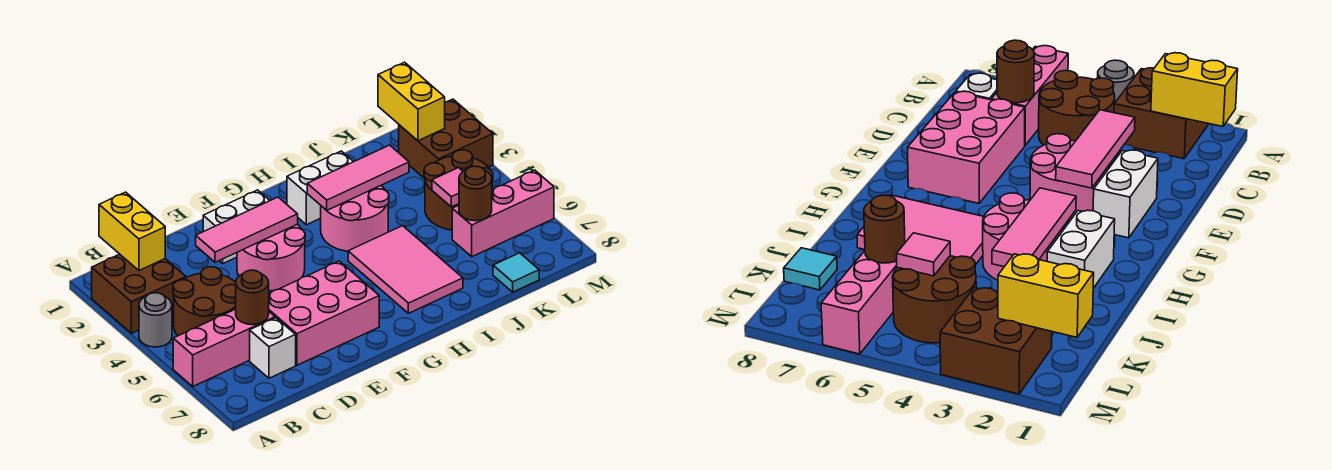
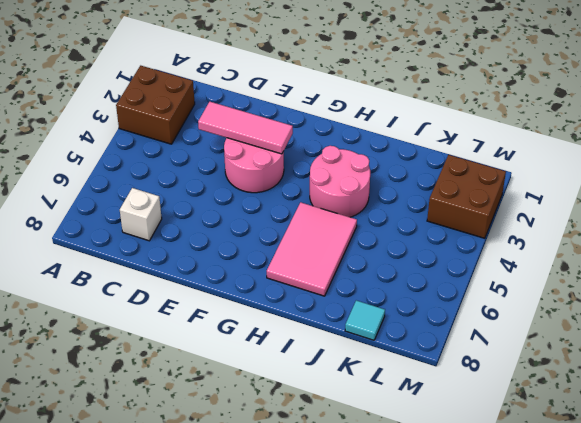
none -> grey round brick A4 level 1
none -> pink brick A6:C6 level 1
none -> brown round brick B4:C5 level 1

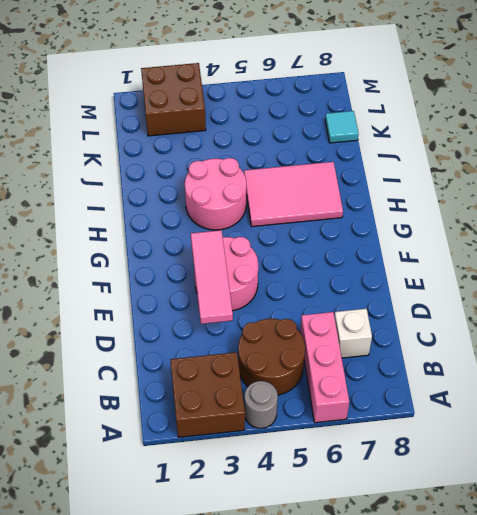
none -> pink brick D6:F7 level 1
none -> white brick E2:F2 level 1
none -> white brick H2:I2 level 1

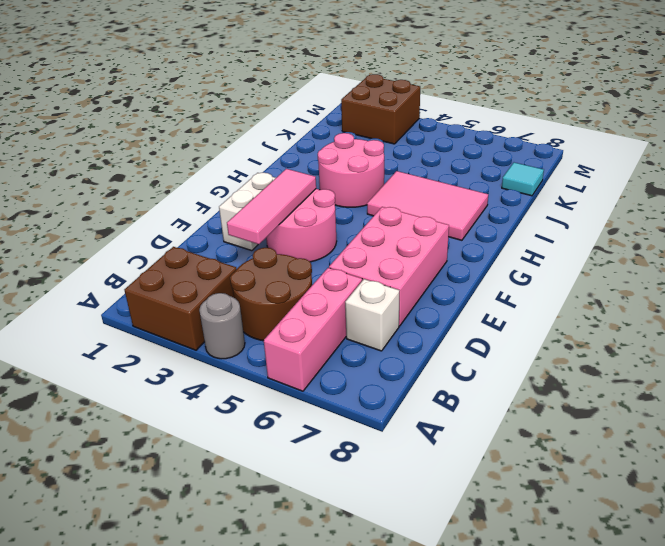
none -> white brick H2:I2 level 1
none -> brown round brick K4:L5 level 1
none -> pink brick K6:M6 level 1

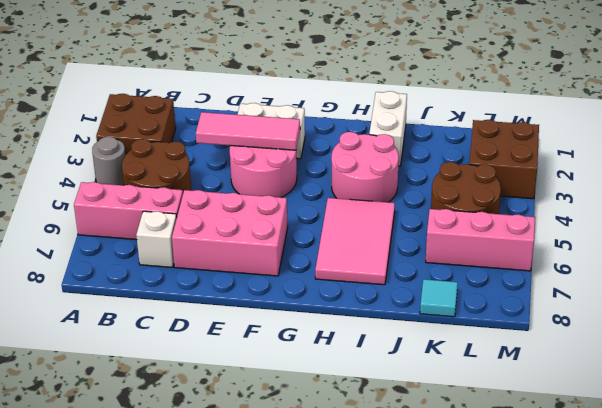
white brick I1:I2 level 1 -> white brick H2:I2 level 1
none -> yellow brick B1:B2 level 2
none -> brown round brick C6 level 2
none -> pink tile H3:J3 level 2

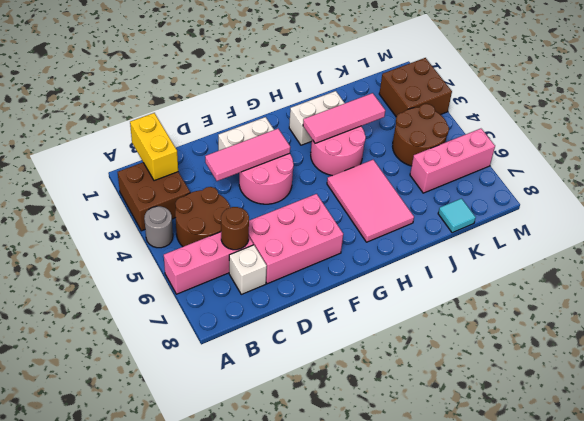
none -> pink tile K5 level 2
none -> brown round brick K6 level 2
none -> yellow brick L1:L2 level 2

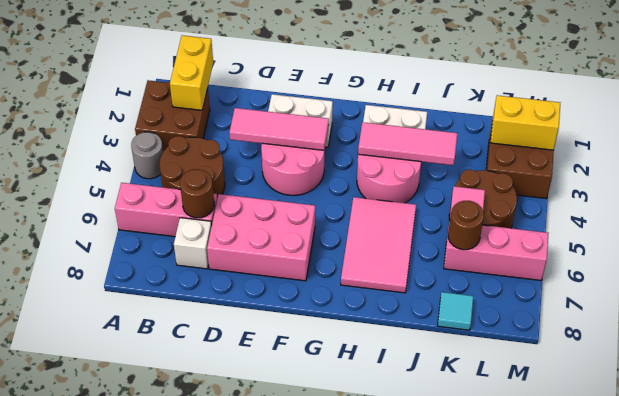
yellow brick L2:M2 level 2 -> yellow brick L1:L2 level 2

